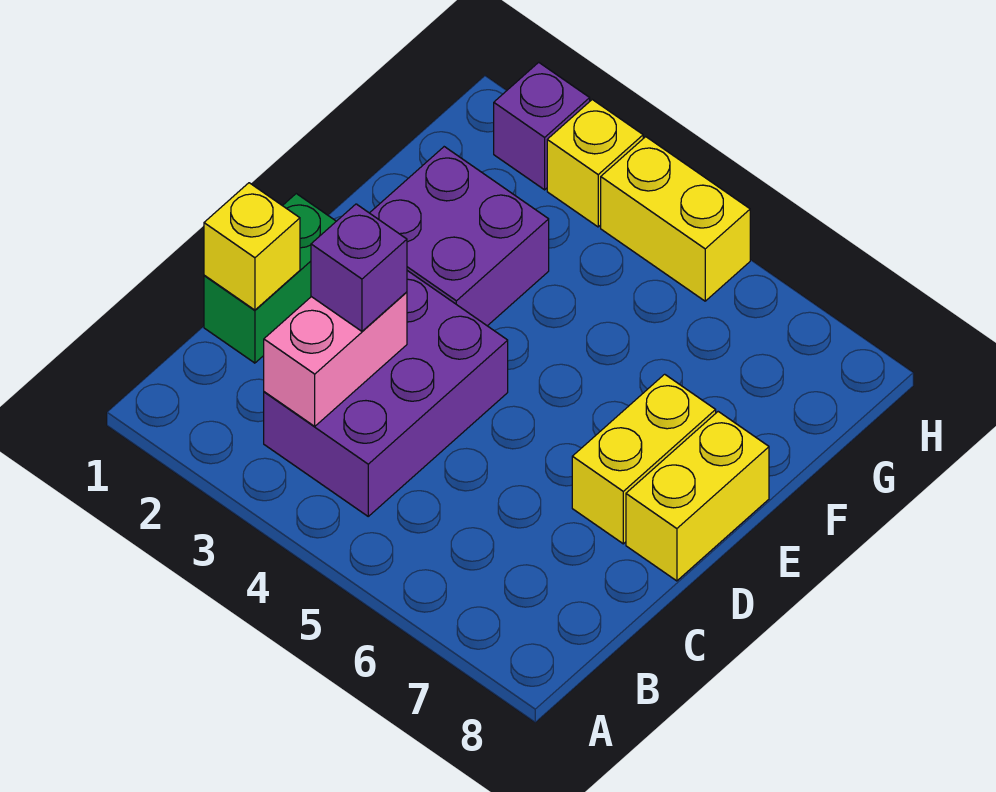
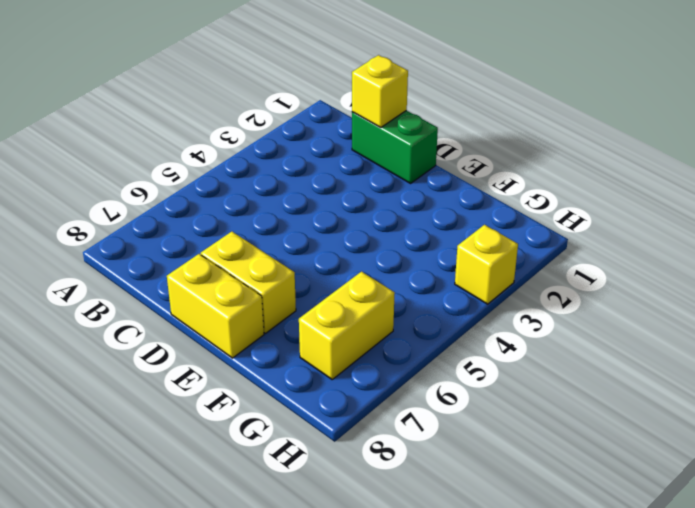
yellow brick G6:G7 level 1 -> yellow brick H4:H5 level 1
none -> purple brick B3:D4 level 1
none -> purple brick E2:F3 level 1

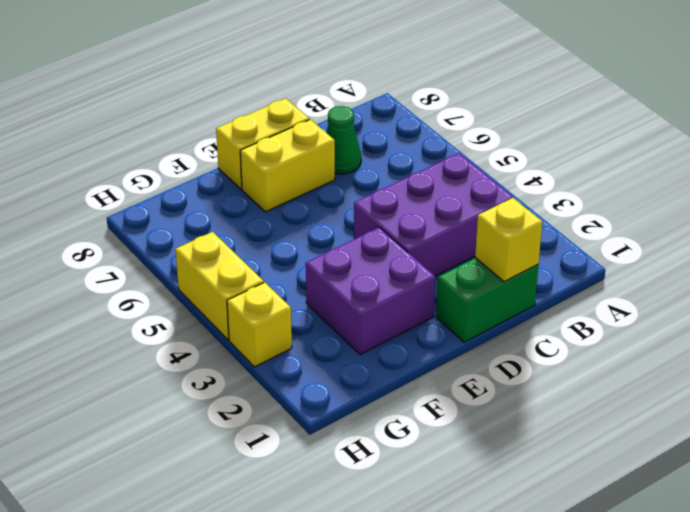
green cone C7 level 1 -> none
none -> purple brick H2 level 1
none -> pink brick B3:C3 level 2

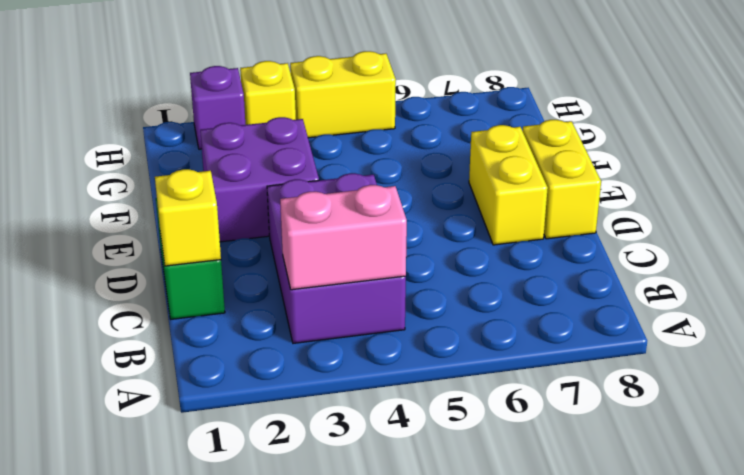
pink brick B3:B4 level 2 -> pink brick B3:C3 level 2
none -> purple brick C3 level 3

